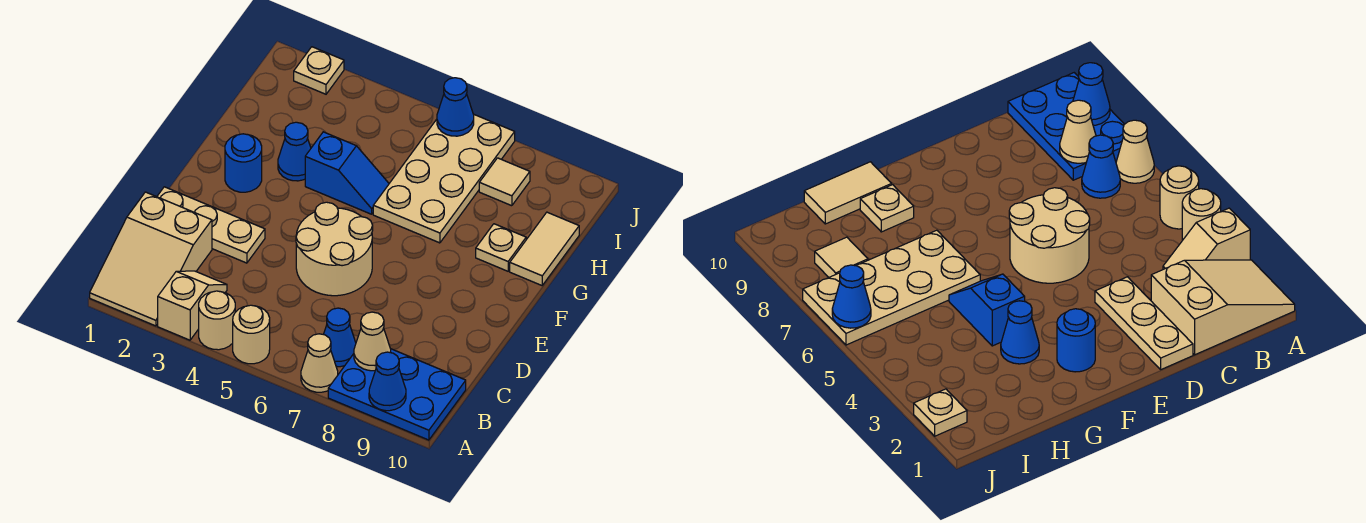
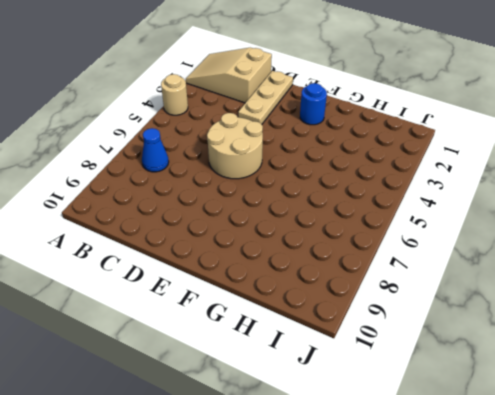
none -> tan slope A3:B3 level 1 top A
none -> tan round brick A5 level 1
none -> tan cone A7 level 1

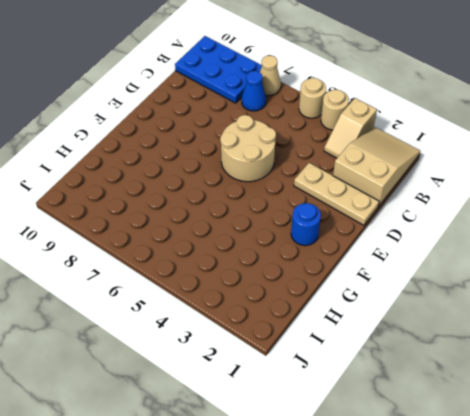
none -> blue cone G3 level 1
none -> blue slope G4:G5 level 1 top 4
none -> tan plate G6:J7 level 1

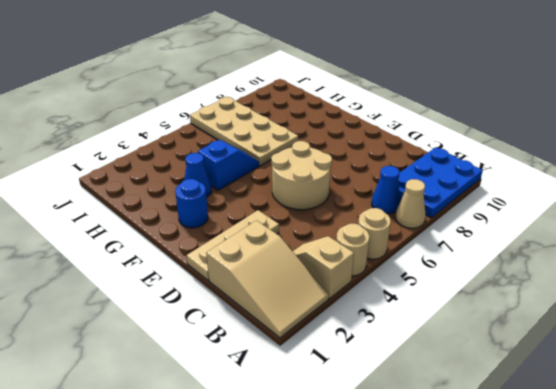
none -> tan plate G9 level 1
none -> tan tile G10:H10 level 1
none -> tan tile I8 level 1

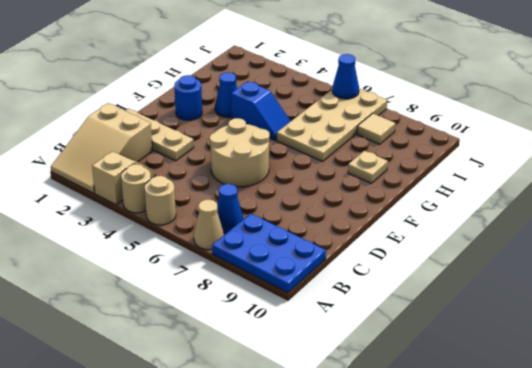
none -> tan tile G10:H10 level 1
none -> tan plate J2 level 1
none -> blue cone A9 level 2

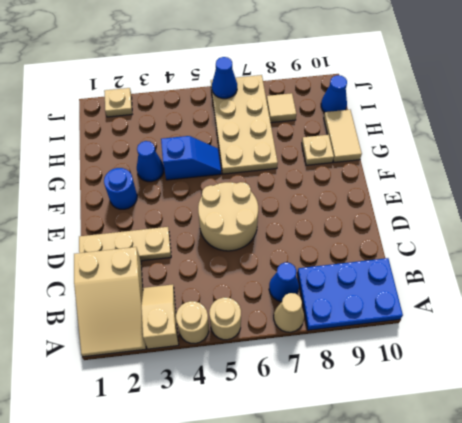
blue cone I10 level 1 -> blue cone A9 level 2
none -> tan cone B8 level 2

